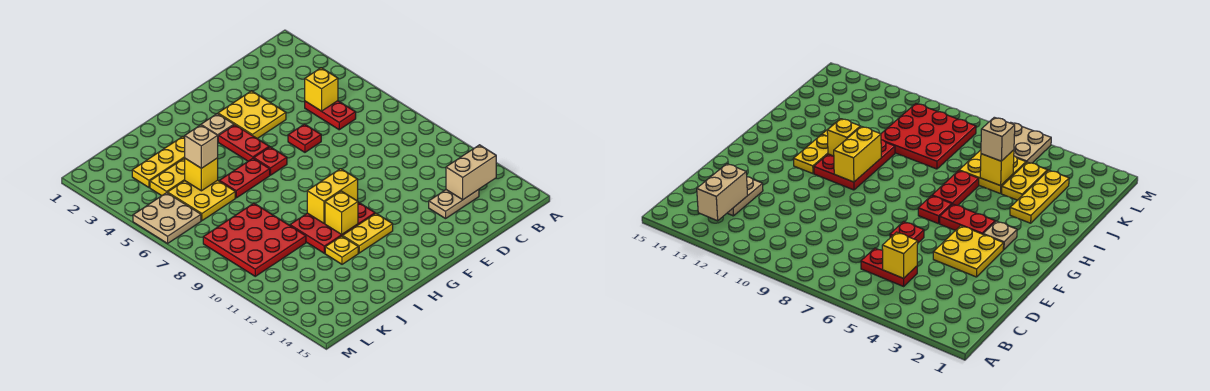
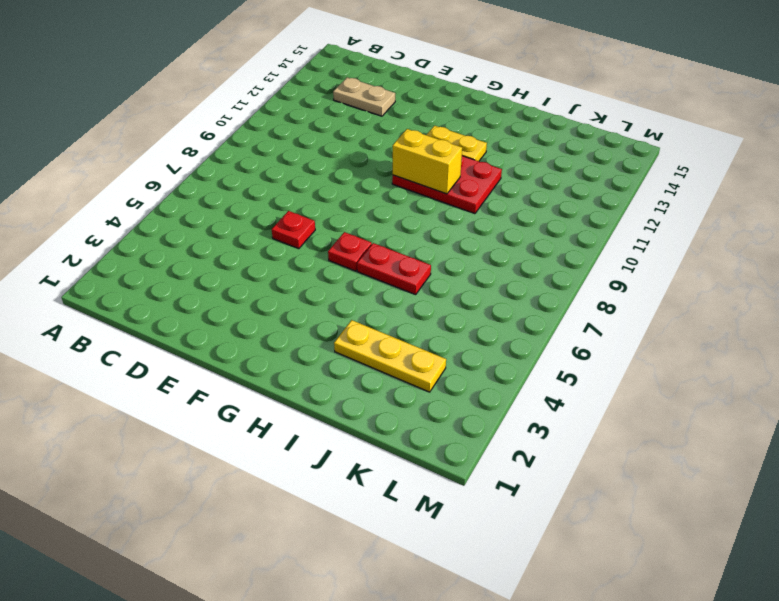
none -> red plate C5:C6 level 1
none -> yellow plate E3:F4 level 1
none -> tan plate G3 level 1

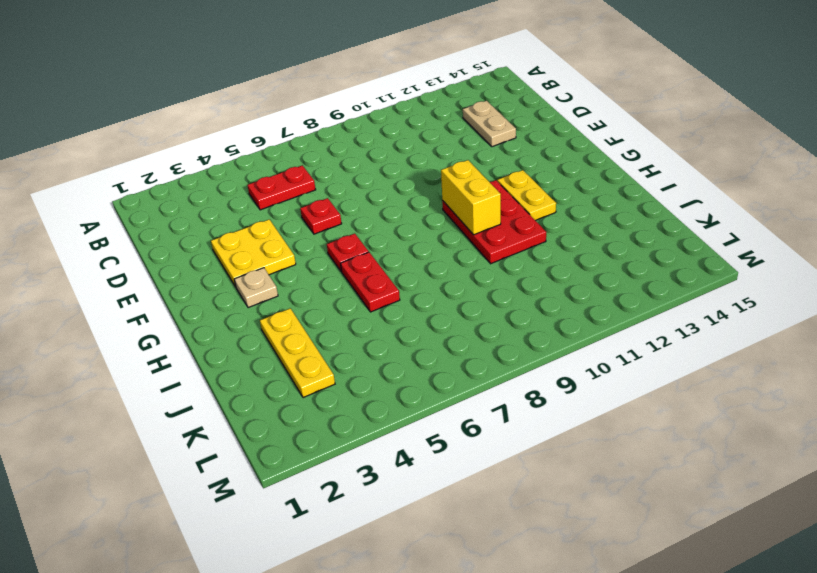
none -> red plate G4:G5 level 1
none -> yellow plate I12 level 1
none -> yellow plate J4:K4 level 1

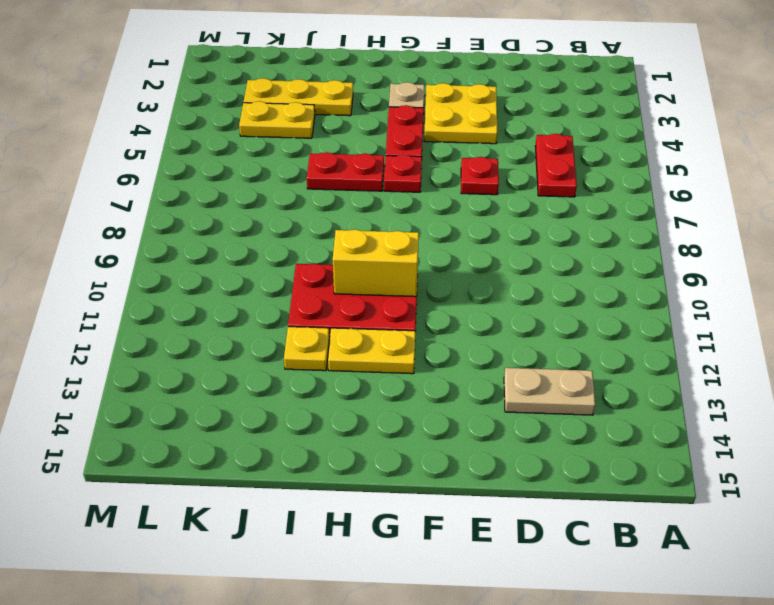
none -> yellow plate J5:K6 level 1
none -> red plate J8:L10 level 1
none -> tan plate L5:M6 level 1

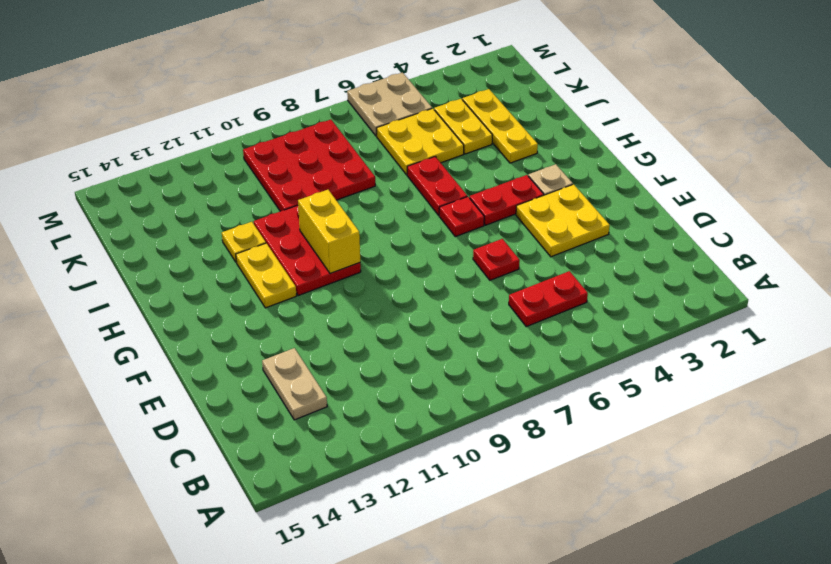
none -> tan brick B13:C13 level 2
none -> yellow brick C5 level 2
none -> yellow brick H11 level 2

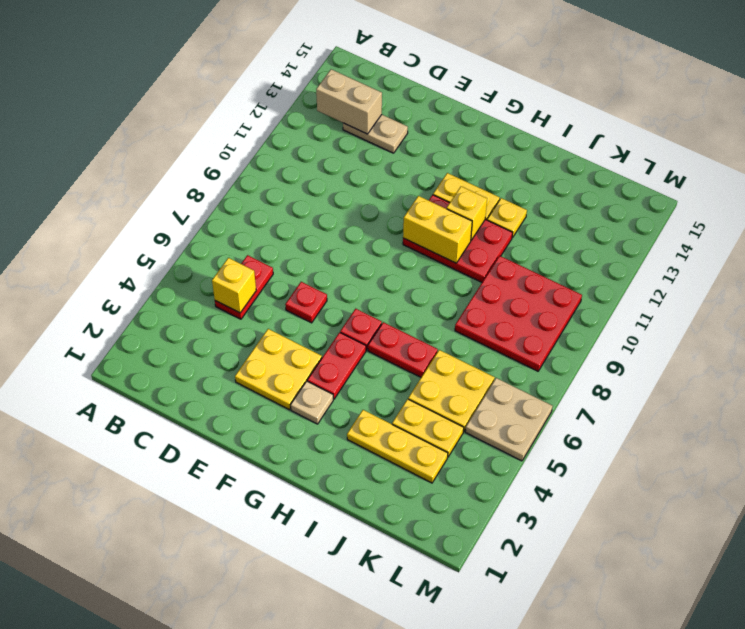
none -> yellow brick J5 level 2
none -> tan brick J5 level 3

